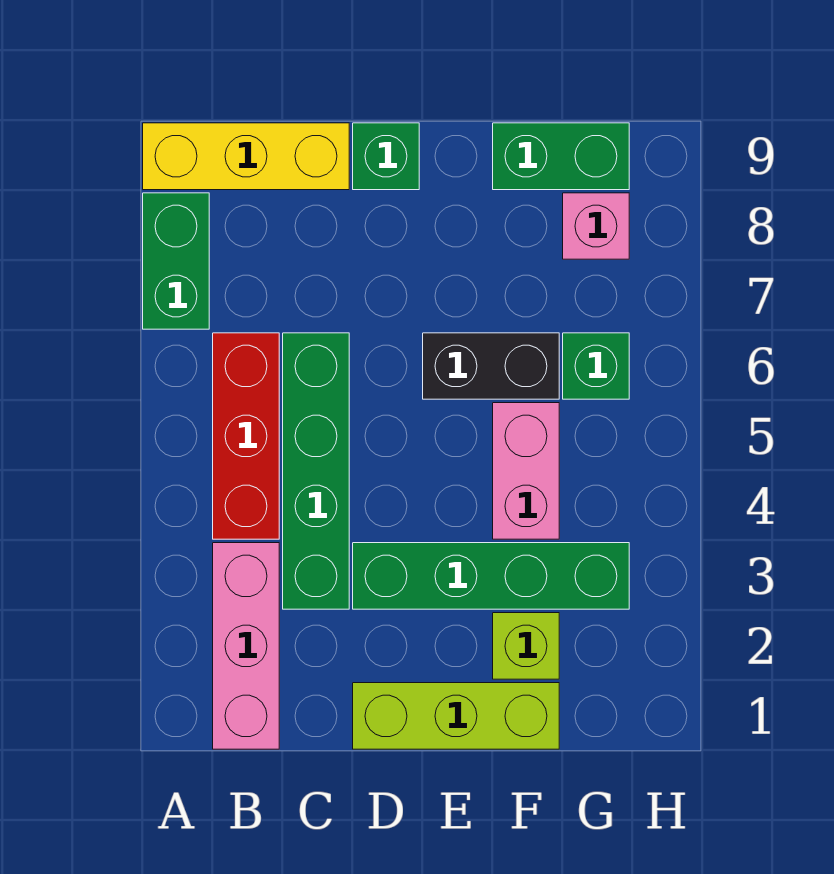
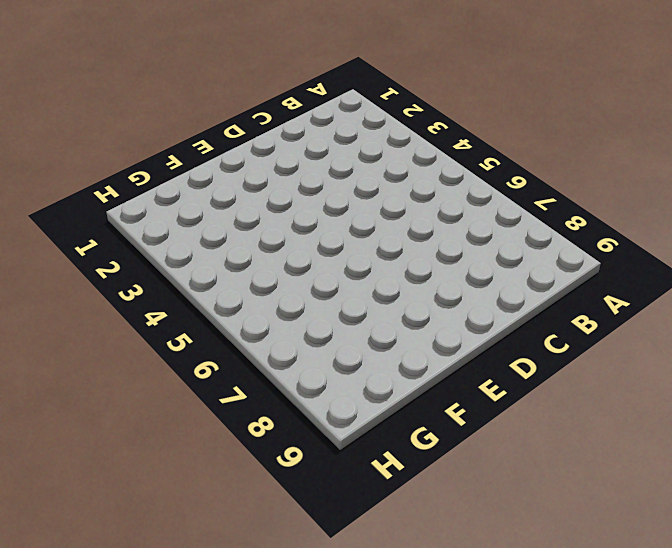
none -> green brick A7:A8 level 1
none -> yellow brick A9:C9 level 1
none -> pink brick B1:B3 level 1

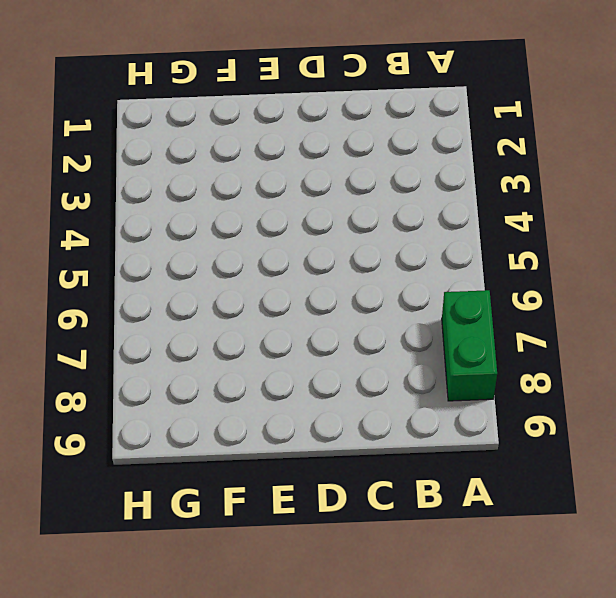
none -> yellow brick A9:C9 level 1
none -> pink brick B1:B3 level 1
none -> red brick B4:B6 level 1

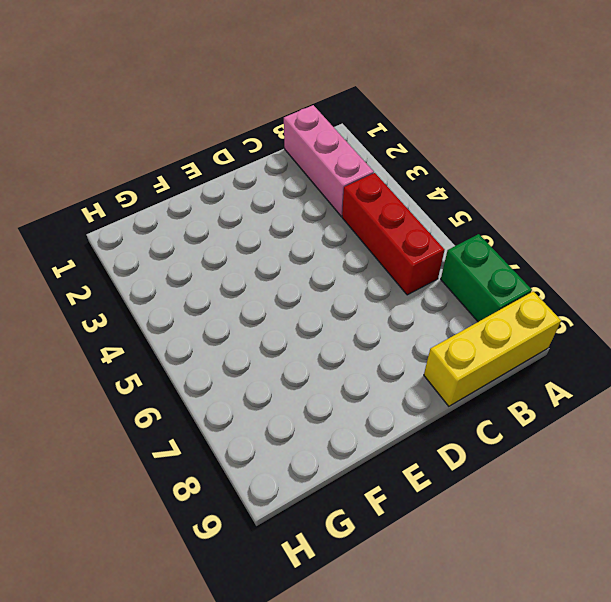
none -> green brick C3:C6 level 1
none -> lime brick D1:F1 level 1
none -> green brick D3:G3 level 1

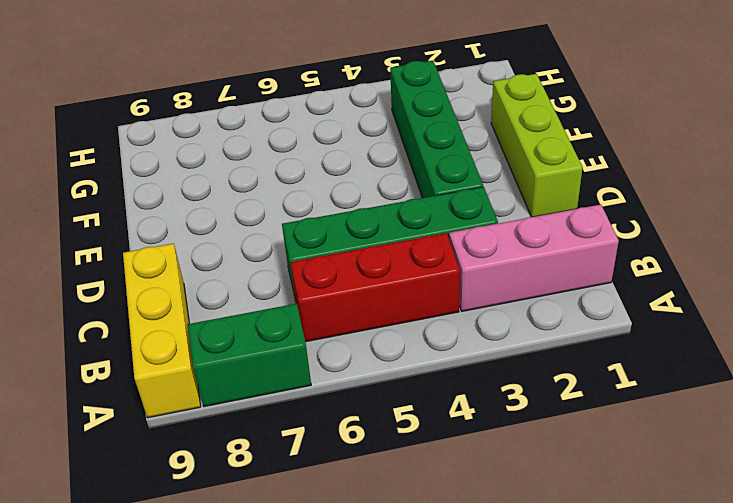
none -> green brick D9 level 1
none -> black brick E6:F6 level 1
none -> lime brick F2 level 1

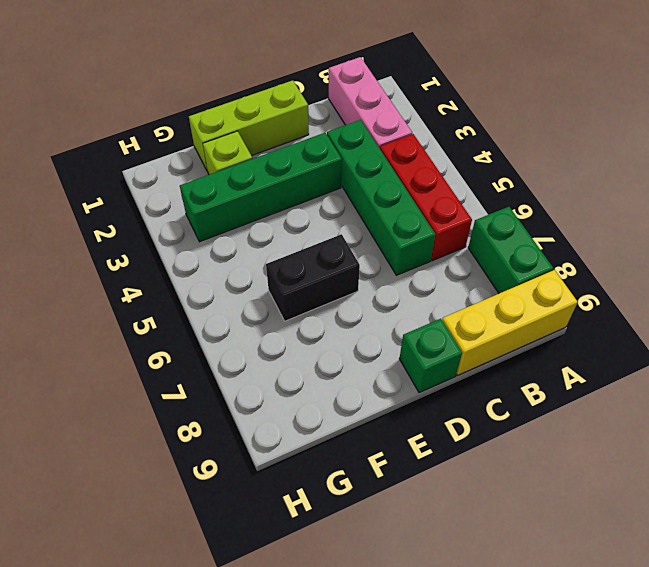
none -> pink brick F4:F5 level 1
none -> green brick F9:G9 level 1
none -> green brick G6 level 1

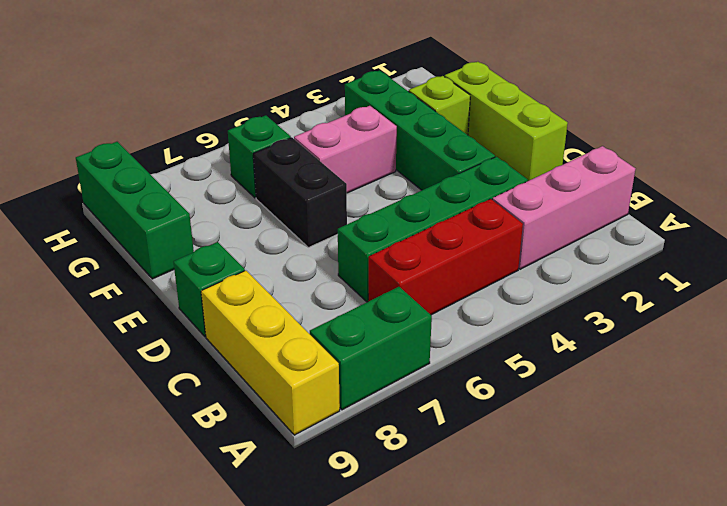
green brick F9:H9 level 1 -> green brick F9:G9 level 1
none -> pink brick G8 level 1

